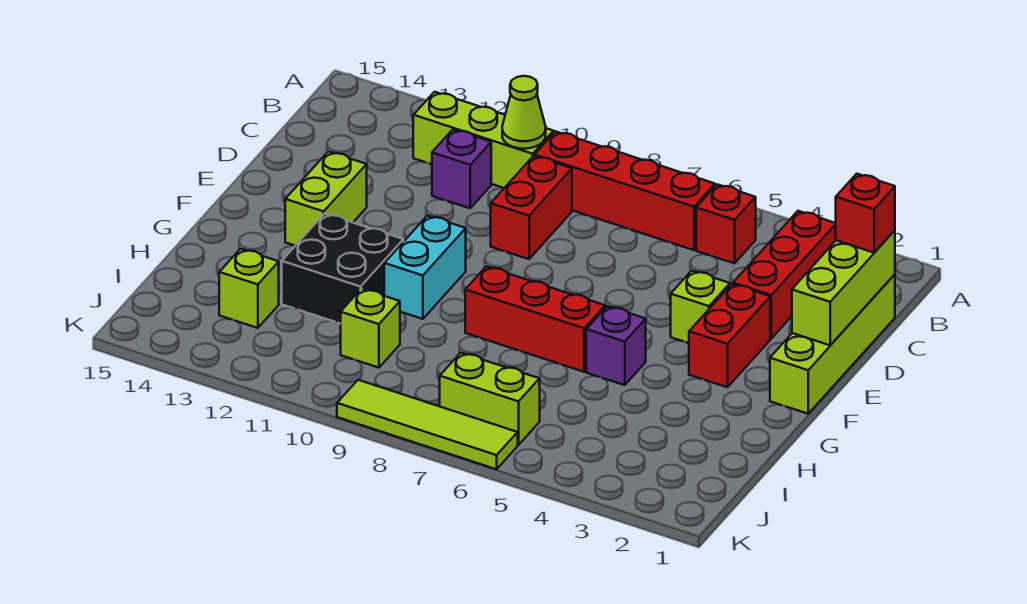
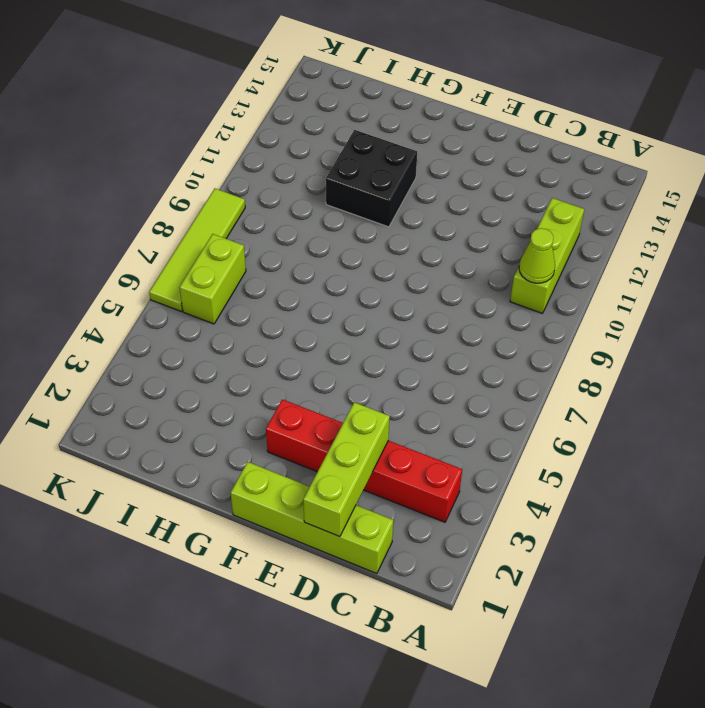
lime brick D1:D3 level 2 -> lime brick C1:E1 level 2
none -> red brick B5 level 1
none -> red brick B6:B9 level 1
none -> red brick C9:D9 level 1

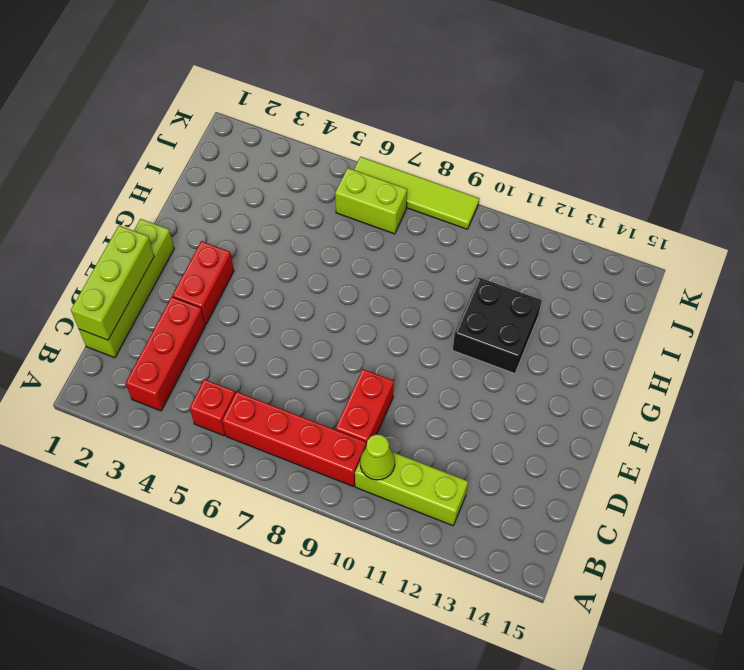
none -> purple brick C11 level 1
none -> lime brick E4 level 1
none -> lime brick E13:F13 level 1

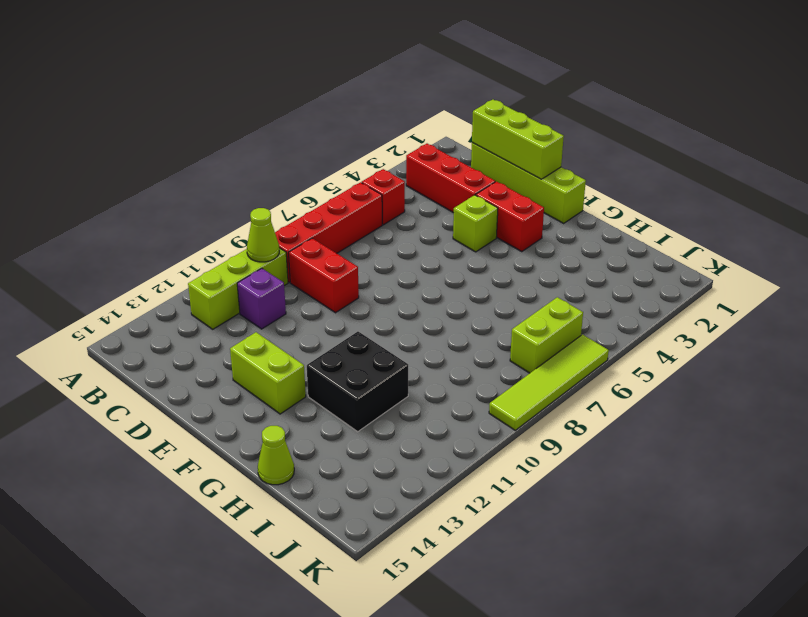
lime cone H15 level 1 -> none
none -> cyan brick F10:G10 level 1
none -> purple brick G5 level 1
none -> red brick G6:G8 level 1

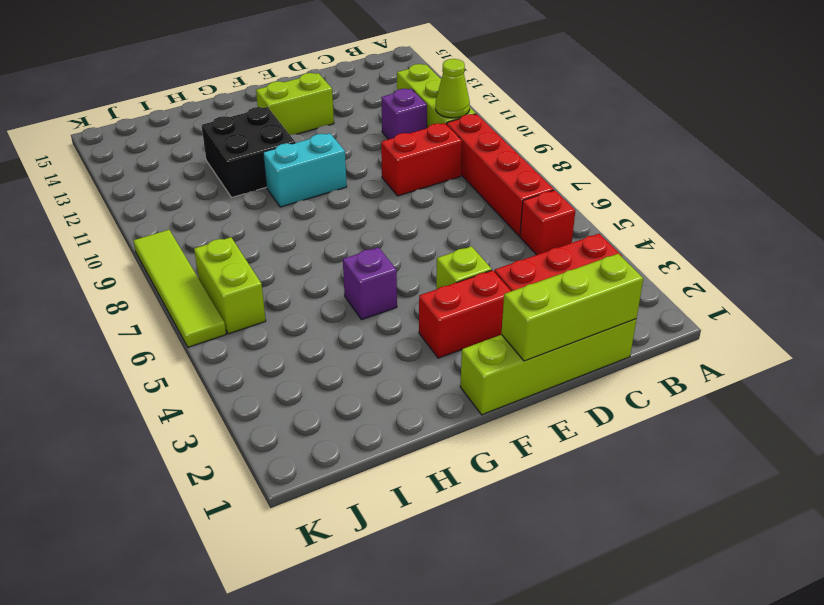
none -> red brick G6:G8 level 1
none -> lime brick I10 level 1
none -> lime brick I13 level 1

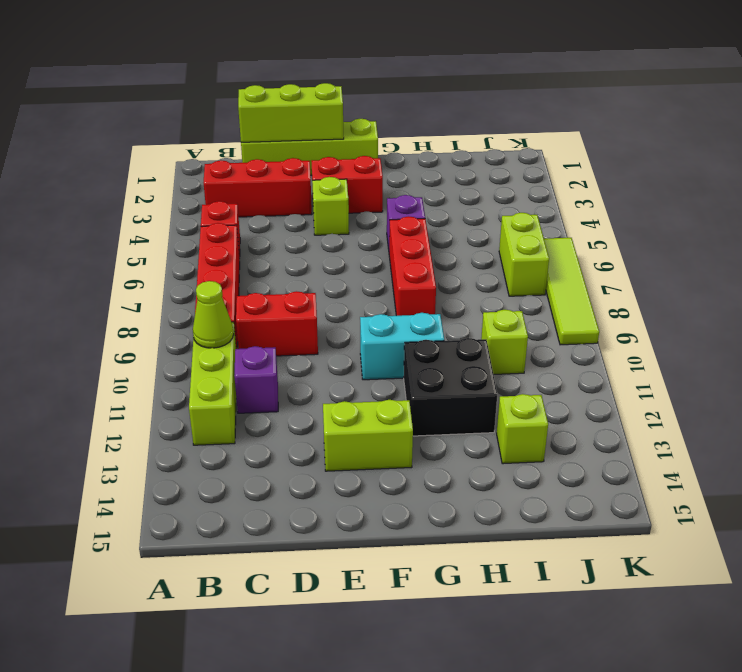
none -> red brick C1 level 3

